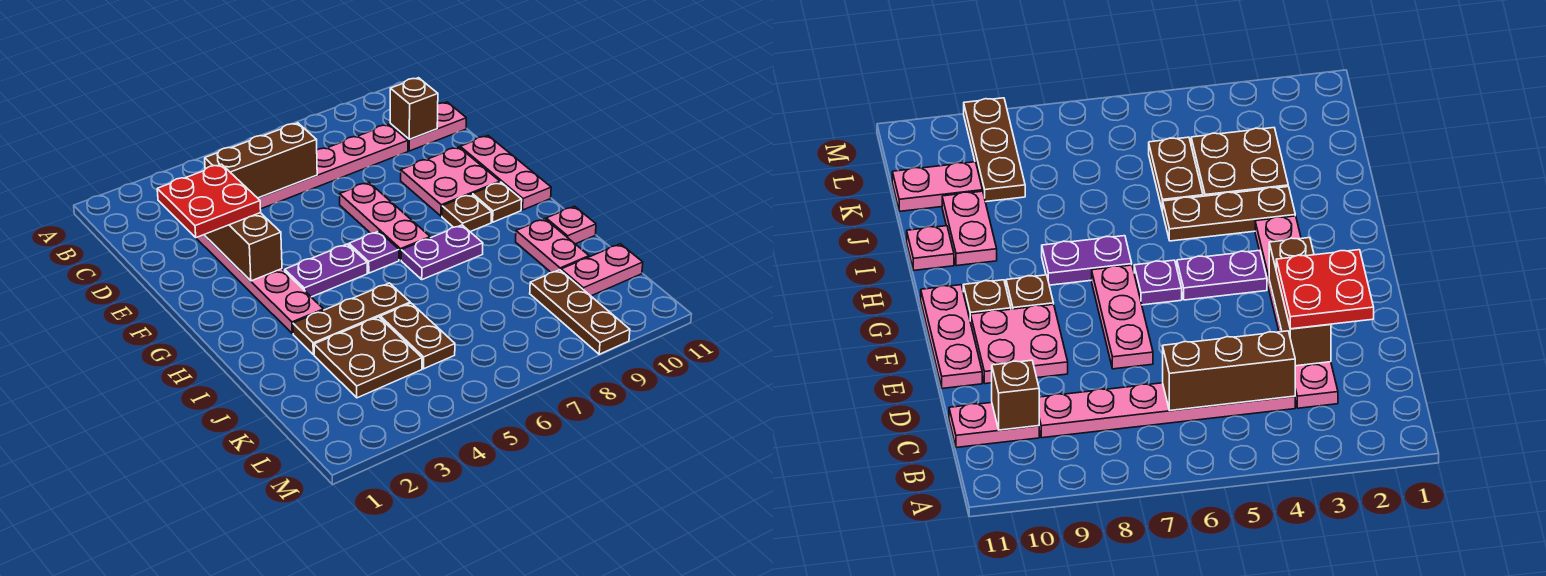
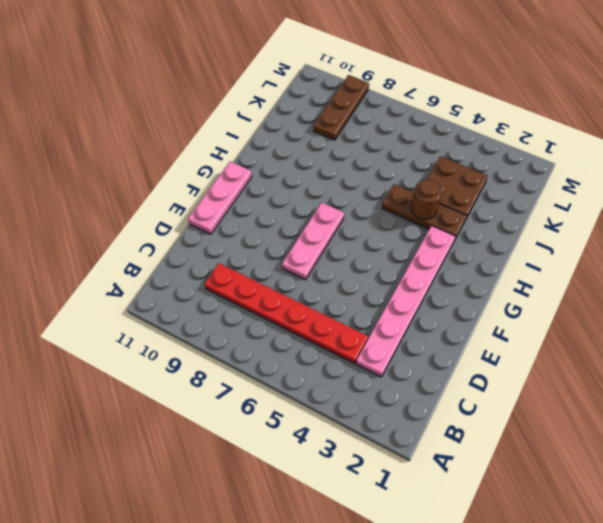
red plate C4:C9 level 1 -> pink plate C4:C9 level 1
brown round brick I4 level 2 -> none
none -> pink plate C10:C11 level 1
none -> pink plate E9:F10 level 1
none -> purple plate G4:G5 level 1

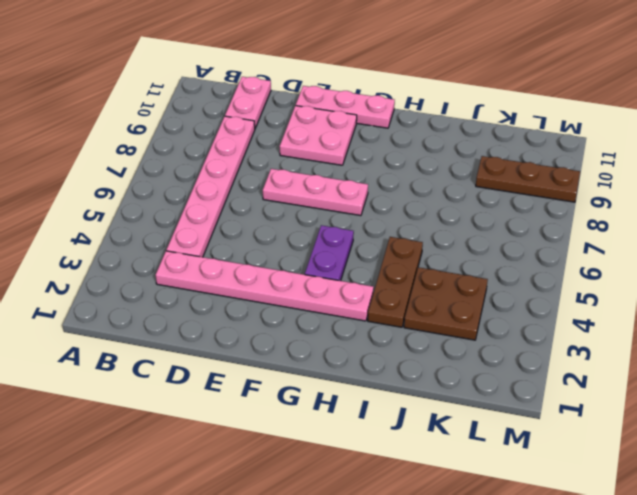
none -> purple plate G6 level 1
none -> brown plate G9 level 1
none -> brown plate G10 level 1

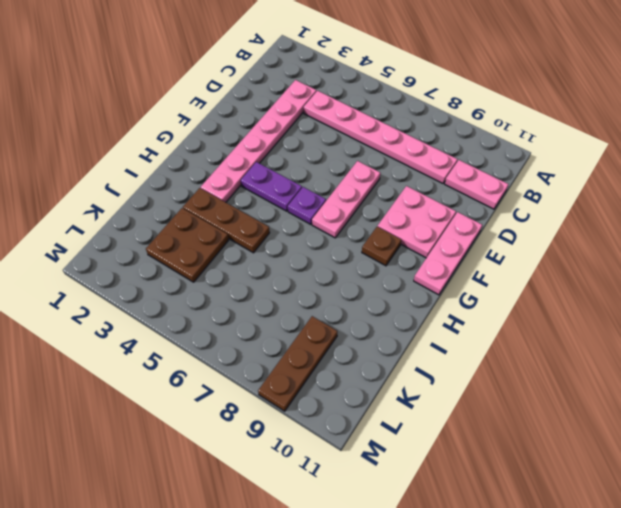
none -> brown plate G10 level 1
none -> purple plate H7:H8 level 1
none -> pink plate I10:J10 level 1

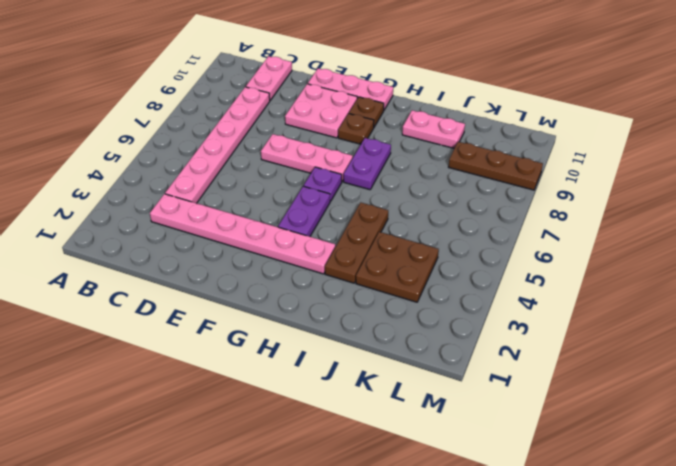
none -> pink plate I11 level 1
none -> brown plate J5:K5 level 1
none -> pink plate K10:K11 level 1

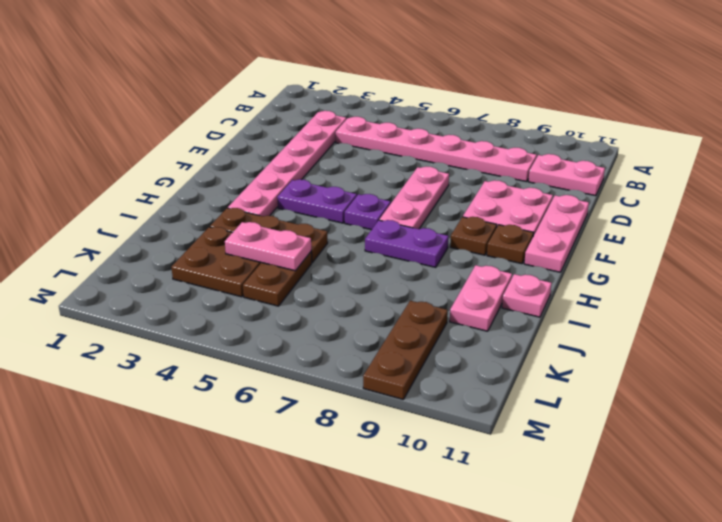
pink plate J4:J5 level 2 -> pink plate K10:K11 level 1
none -> brown brick C4:C6 level 2
none -> brown brick C10 level 2
none -> brown brick D3:F3 level 2

